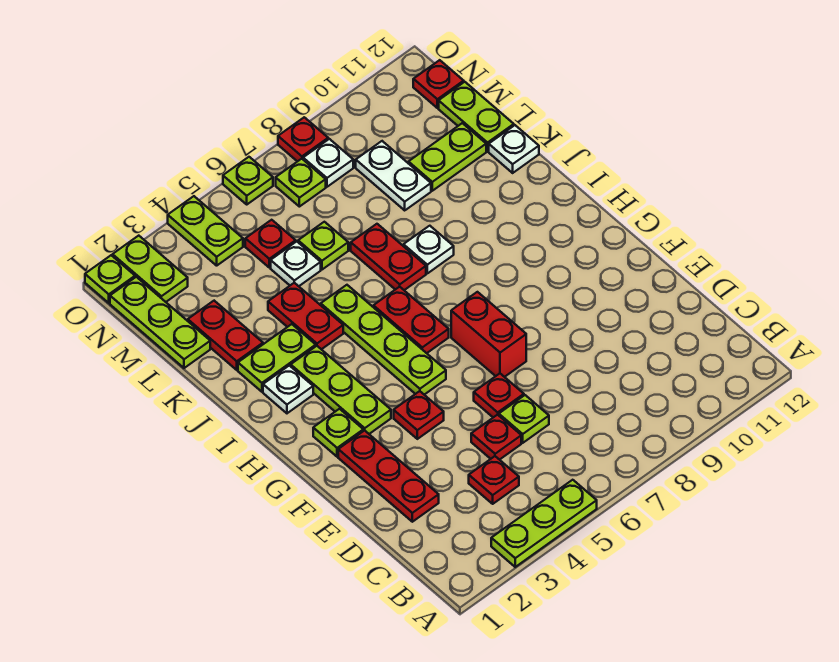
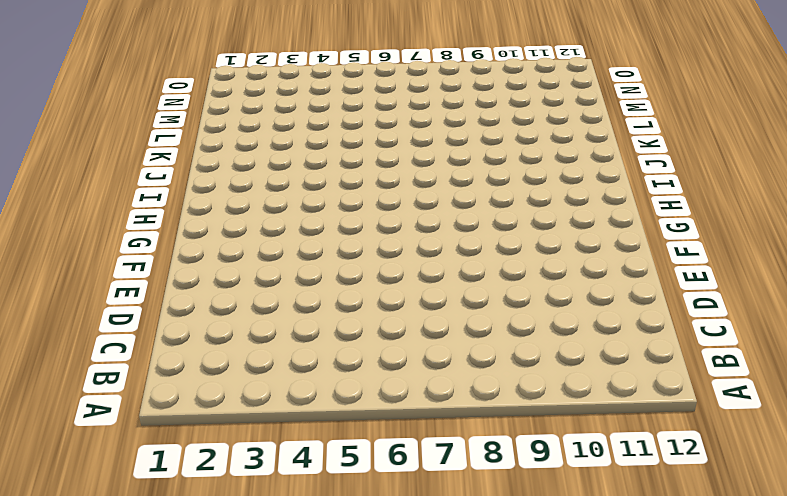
none -> lime plate A3:A5 level 1
none -> red plate C4 level 1
none -> red plate D2:F2 level 1
none -> red plate D5 level 1

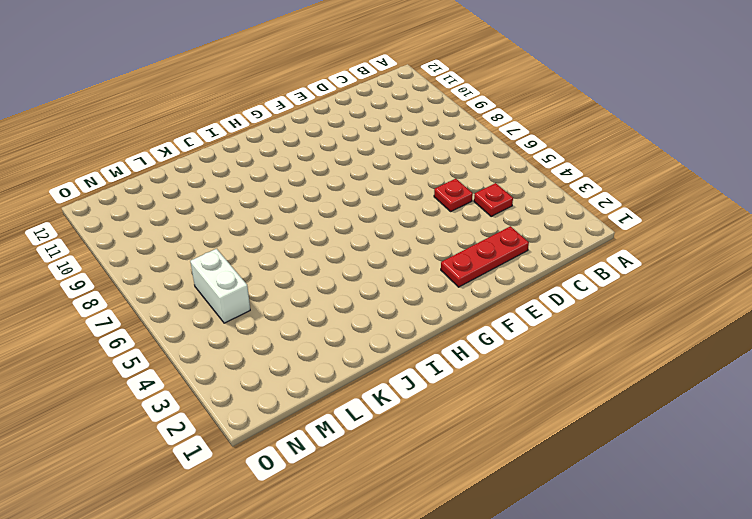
white brick M5:M6 level 1 -> red plate M5 level 1
none -> lime plate A3:A5 level 1
none -> lime plate D6 level 1
none -> red plate E6 level 1
none -> red plate F4 level 1

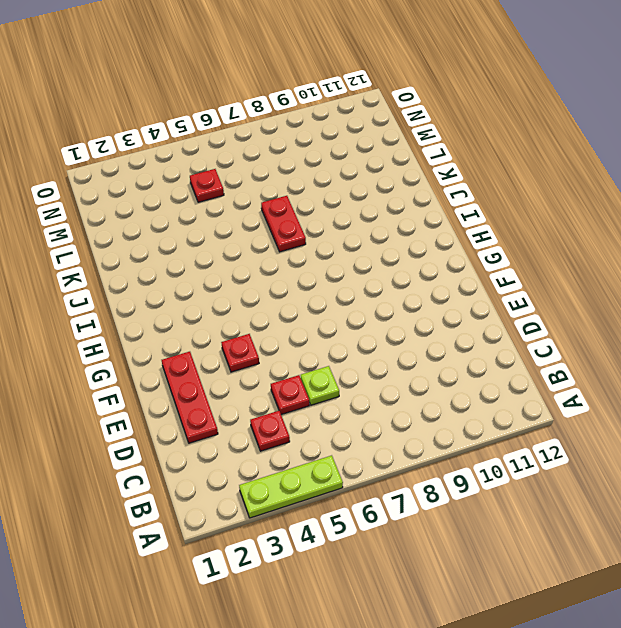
none -> red plate E6 level 1
none -> red brick F7:G7 level 1
none -> lime plate G2 level 1
none -> lime plate G3:I3 level 1

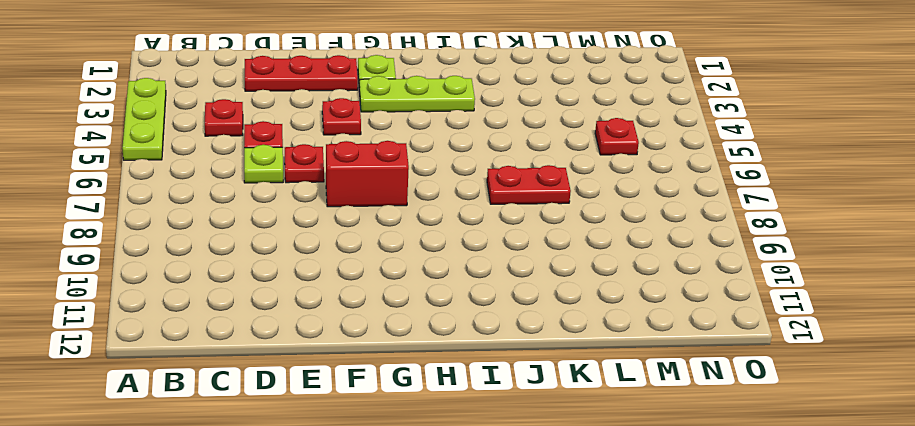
none -> lime plate G5:J5 level 1
none -> red plate H6:I6 level 1
none -> white plate I2 level 1
none -> lime plate J2:J3 level 1

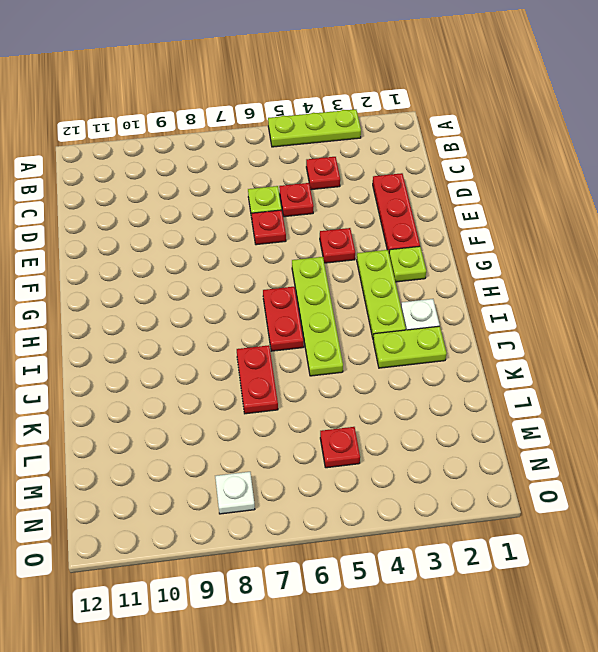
none -> red brick F7:G7 level 1
none -> red plate J4:K4 level 1
none -> white plate J8 level 1
none -> red plate K2:L2 level 1

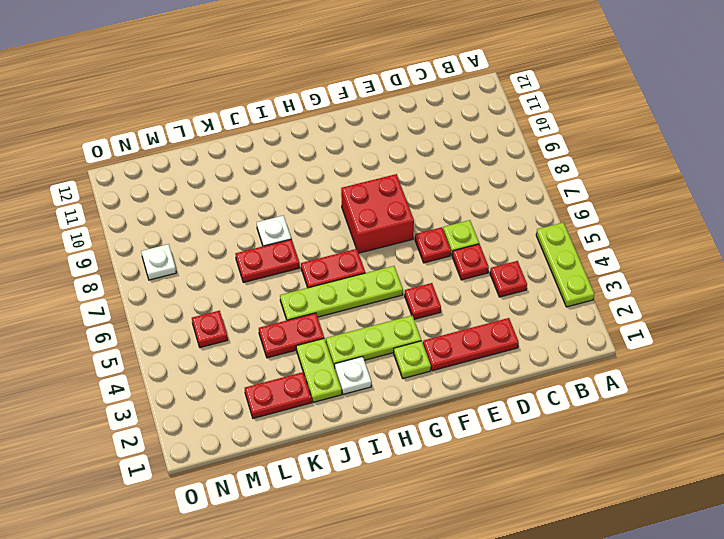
red brick F7:G8 level 1 -> red brick F7:G7 level 1
none -> white plate K12 level 1
none -> lime plate L1:N1 level 1
none -> white plate L5 level 1
none -> lime plate L6 level 1

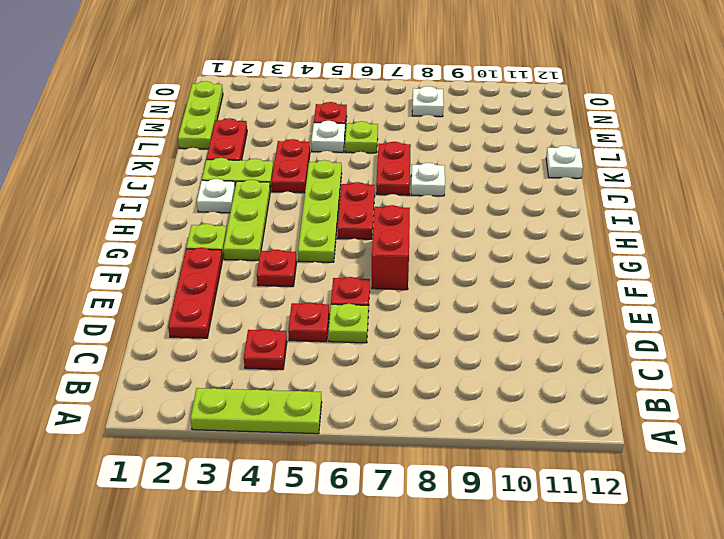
none -> white plate L9:M9 level 1
none -> lime plate L10:L11 level 1
none -> lime plate L12:M12 level 1
none -> lime plate N2:O2 level 1

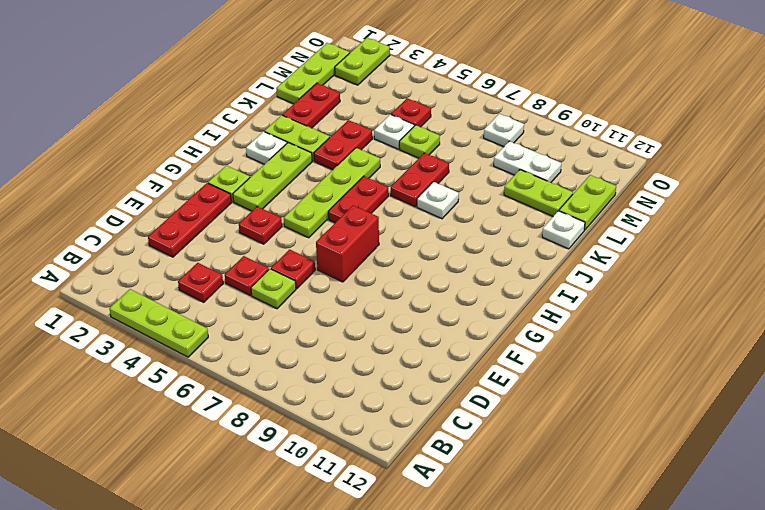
white plate M9:M10 level 1 -> white plate L9:M9 level 1
none -> lime plate N4:O4 level 1
none -> lime plate N7 level 1
none -> red plate N12 level 1
none -> lime plate O1 level 1

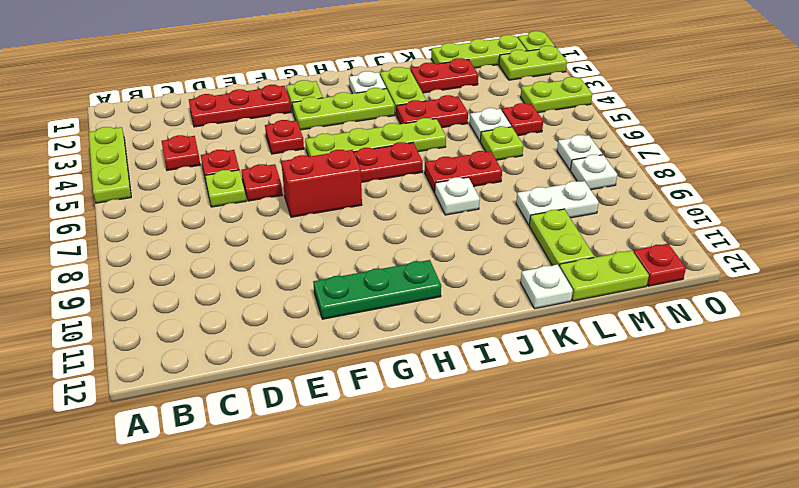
green plate F11:H11 level 1 -> none
white plate N7 level 1 -> lime plate N7 level 1
none -> lime plate O6 level 1
none -> red plate O8 level 1

